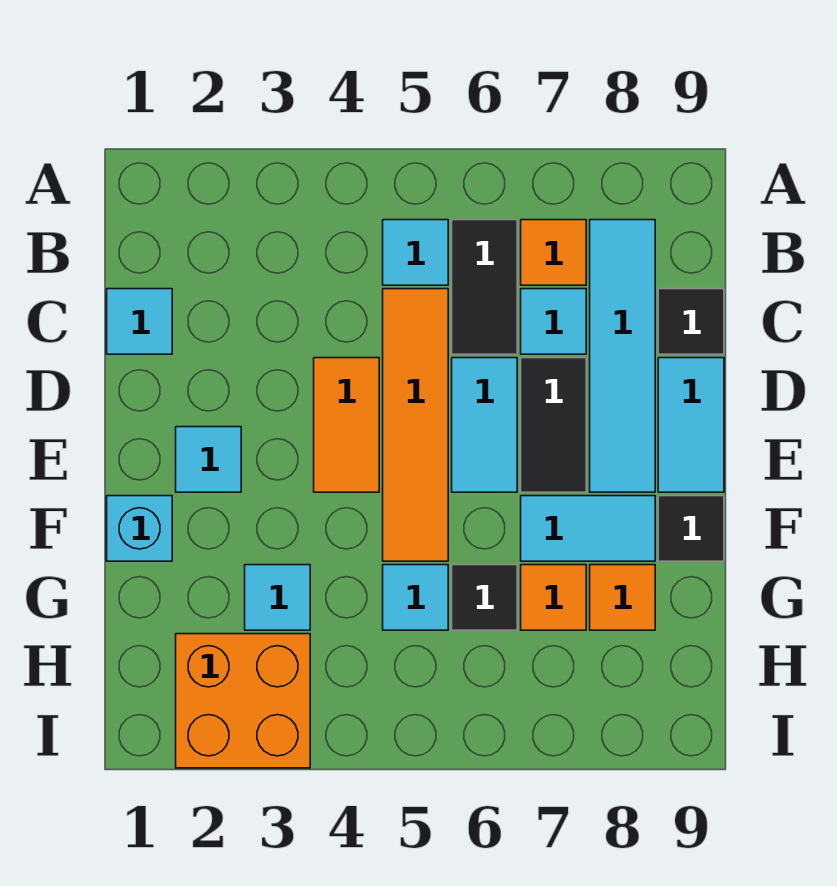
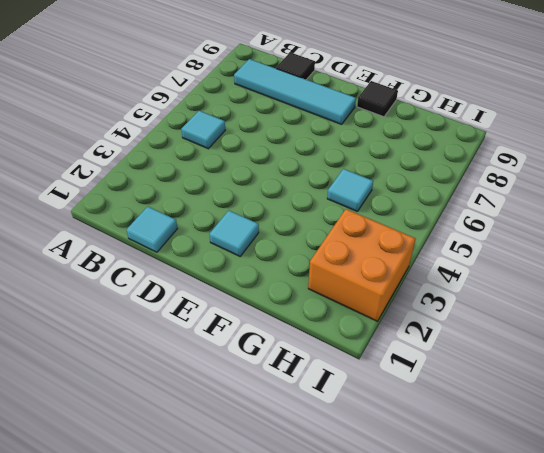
none -> black tile B6:C6 level 1
none -> orange tile B7 level 1
none -> orange tile C5:F5 level 1

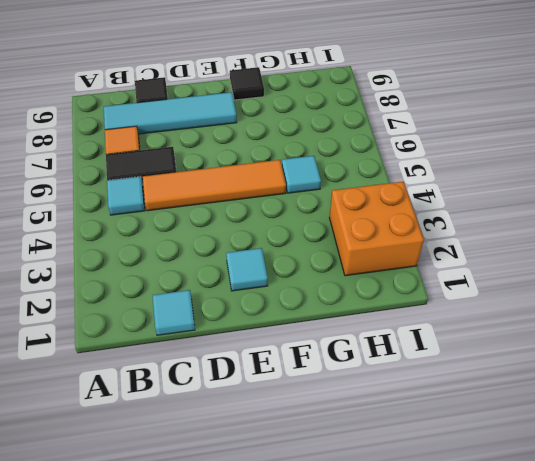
none -> cyan tile C7 level 1
none -> orange tile D4:E4 level 1
none -> cyan tile D6:E6 level 1

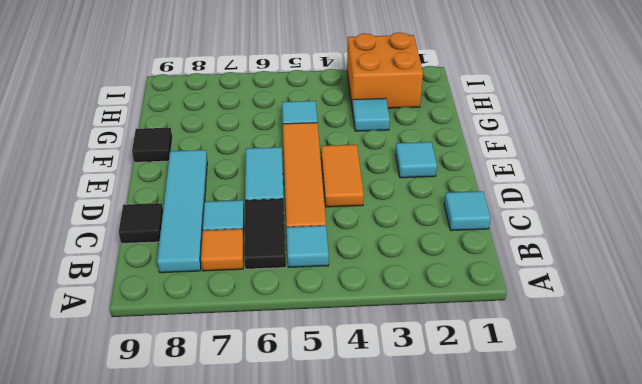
none -> black tile D7:E7 level 1
none -> cyan tile D9:E9 level 1
none -> cyan brick F1 level 1

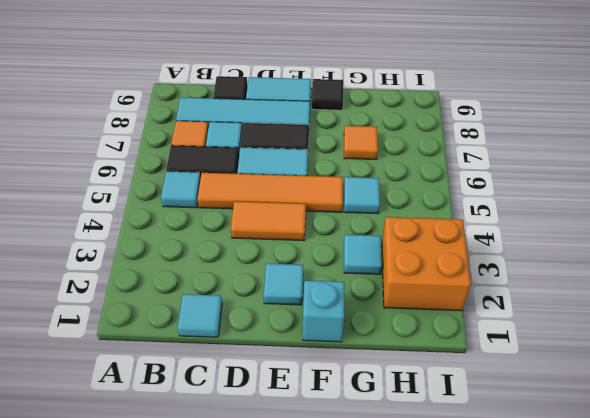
none -> cyan tile F7:F8 level 1
none -> black tile G6 level 1
none -> orange tile G8 level 1

